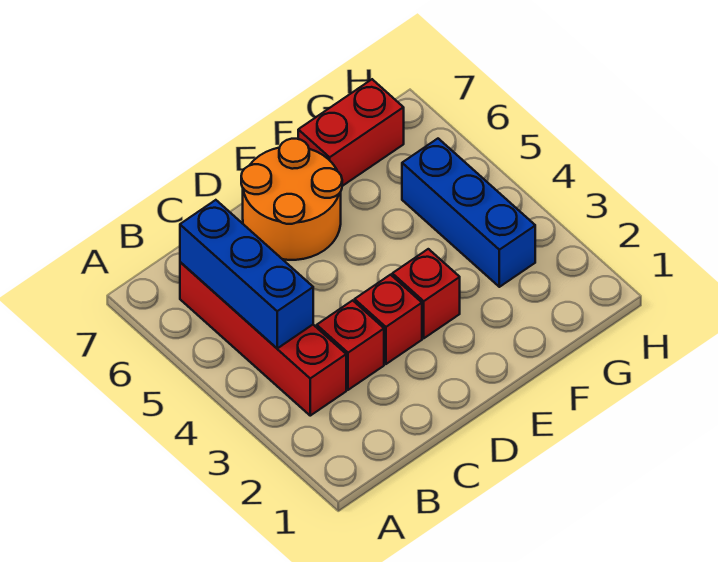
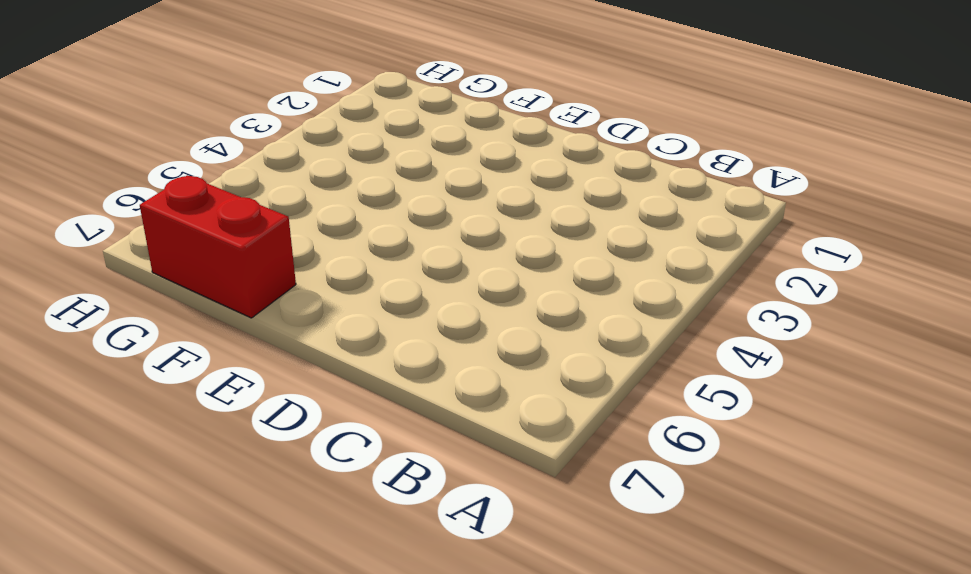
none -> red brick B3:B6 level 1
none -> red brick C3 level 1

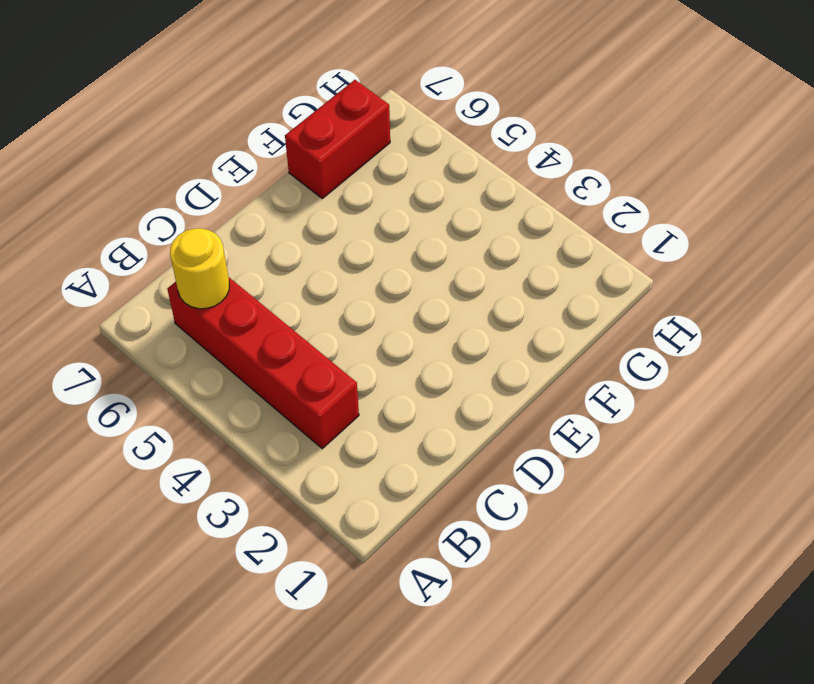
yellow round brick B6 level 2 -> blue brick B4:B6 level 2
none -> red brick C3 level 1
none -> red brick D3 level 1

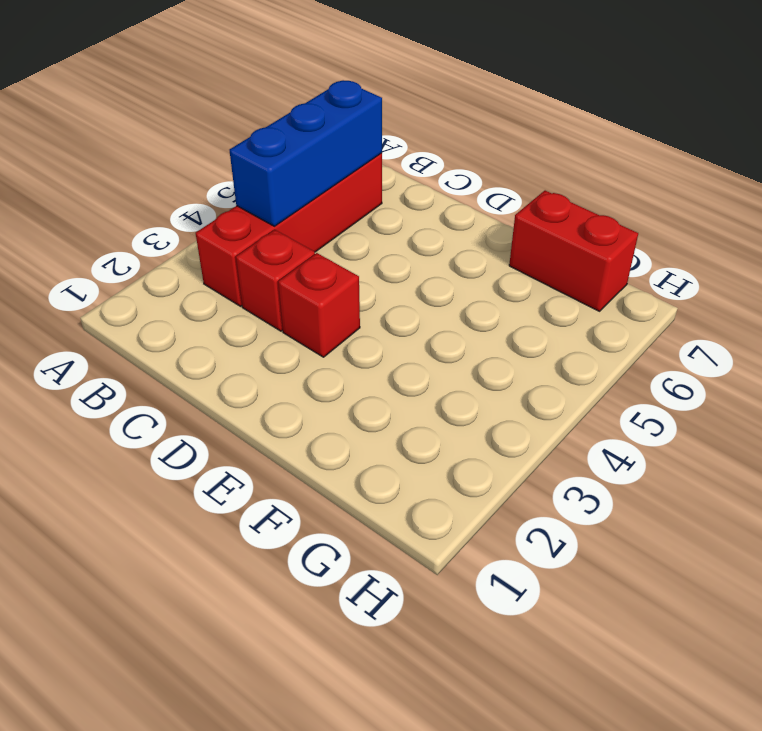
none -> orange round brick D6:E7 level 1
none -> red brick E3 level 1

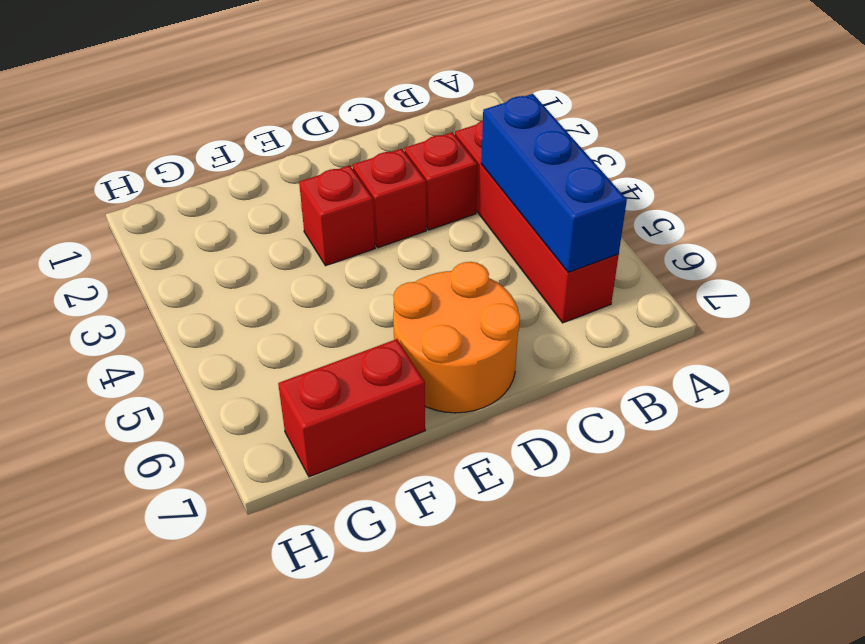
none -> blue brick G3:G5 level 1

